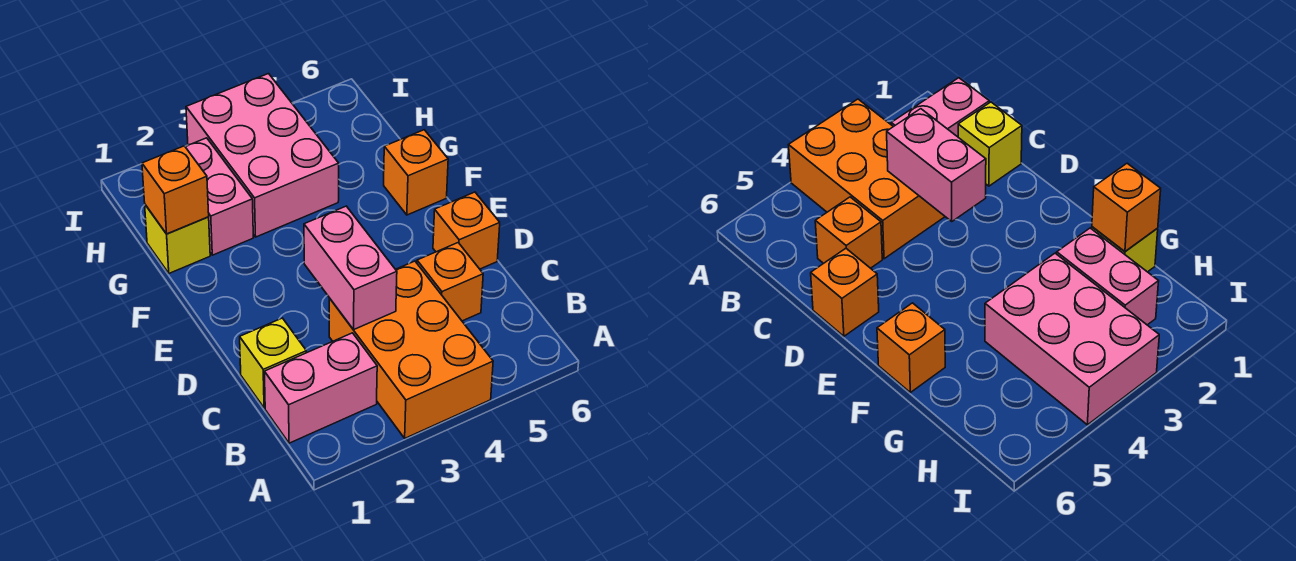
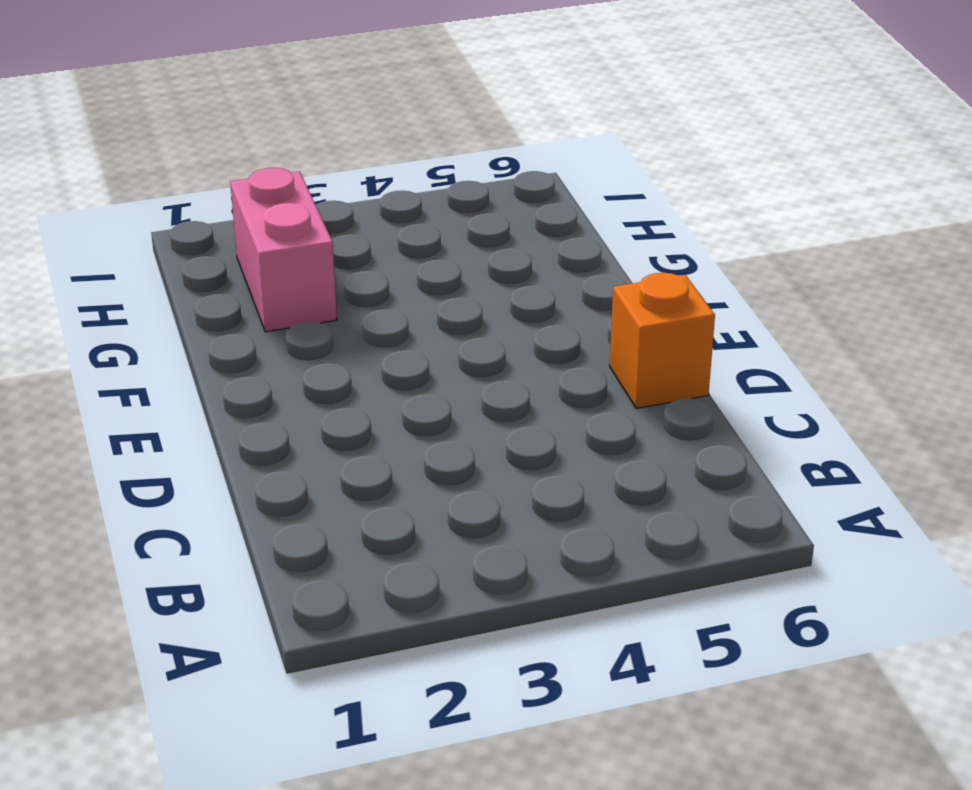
none -> orange brick A3:C4 level 1
none -> pink brick B1:B2 level 1

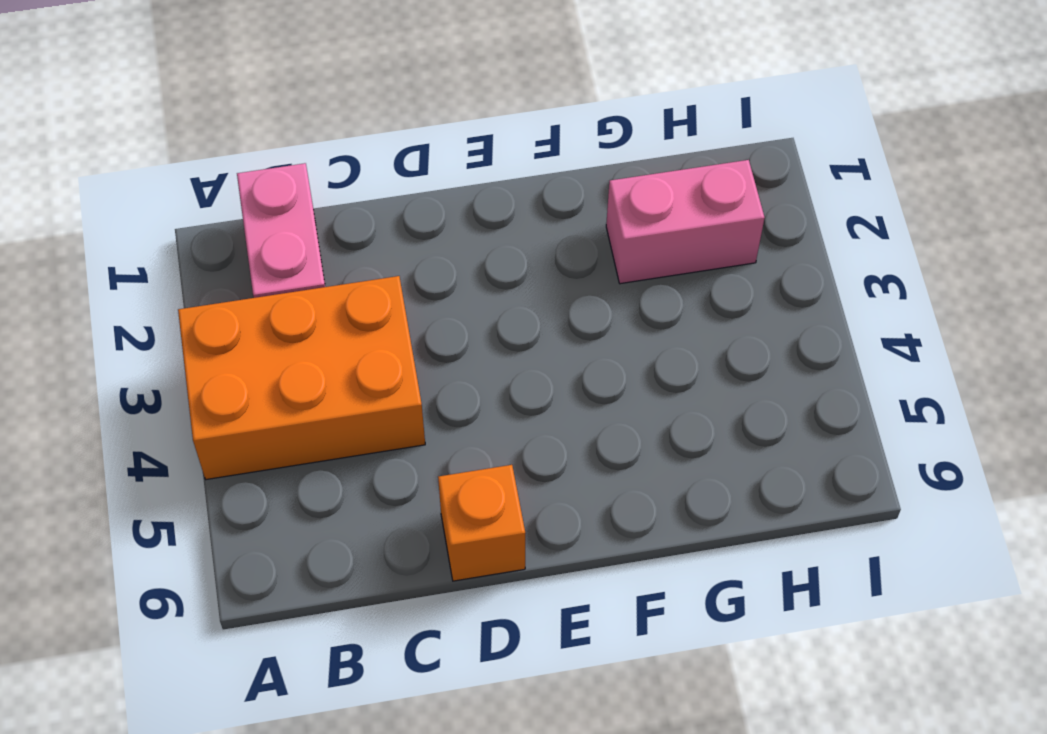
none -> yellow brick C1 level 1
none -> orange brick C5 level 1

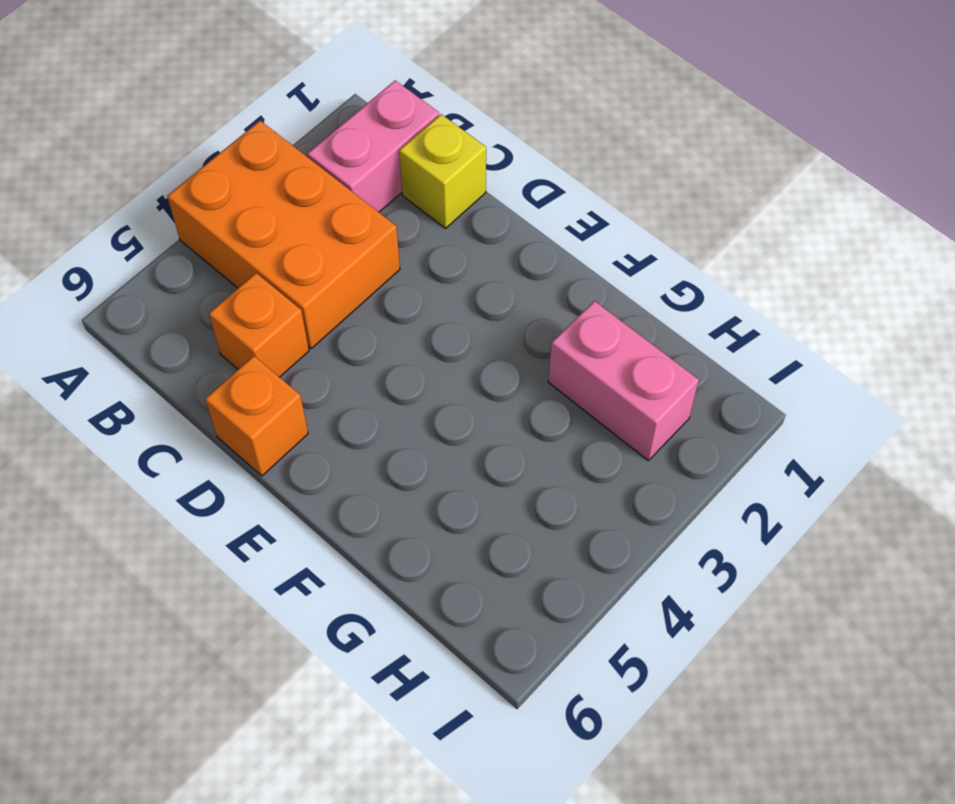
none -> orange brick F6 level 1
none -> yellow brick G1 level 1

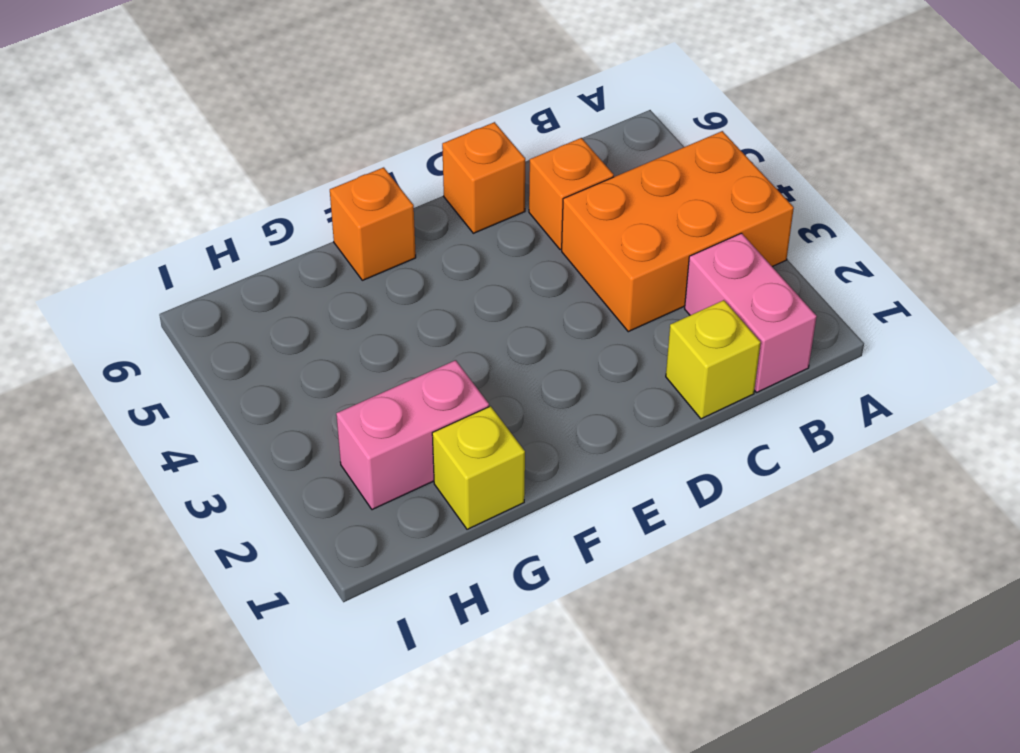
none -> pink brick G3:I4 level 1
none -> pink brick C3:D3 level 2

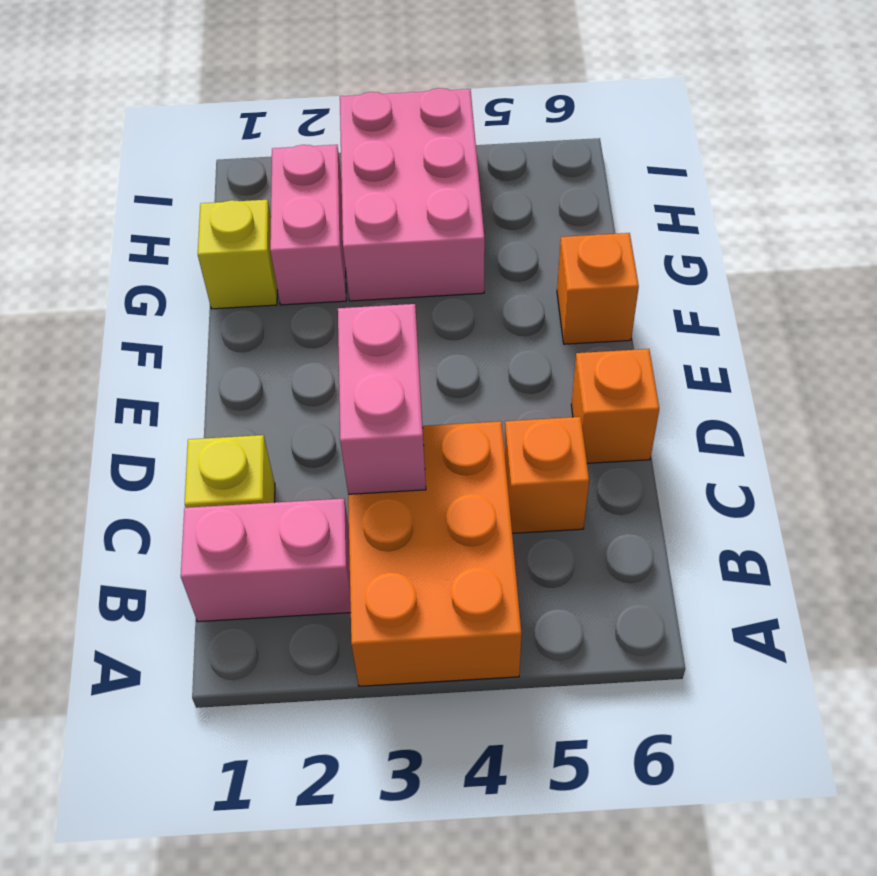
none -> orange brick G1 level 2

